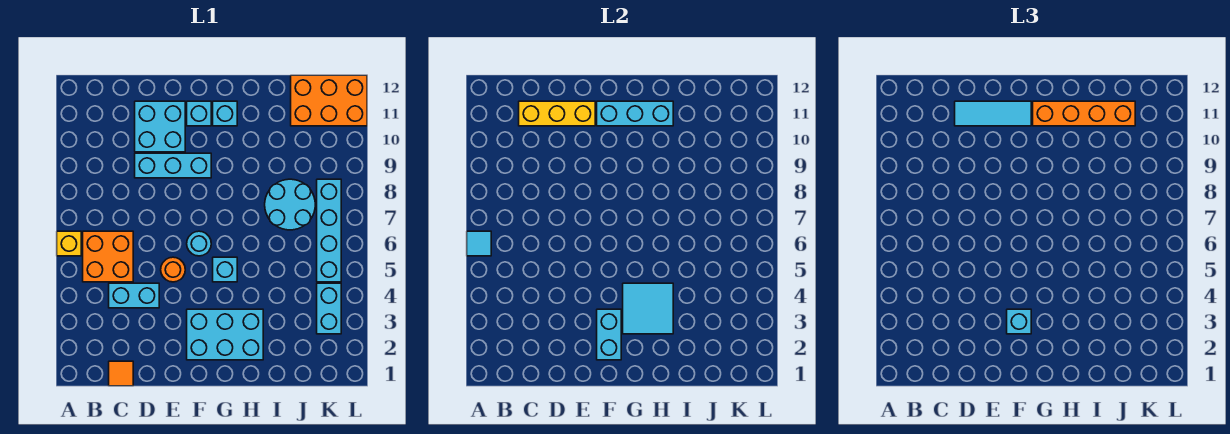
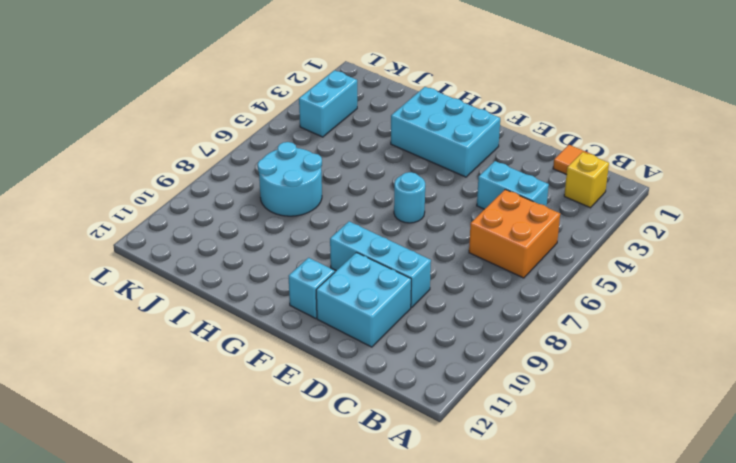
yellow brick B2 level 1 -> yellow brick A6 level 1
none -> orange round brick E5 level 1
none -> cyan brick G5 level 1
none -> cyan brick G11 level 1

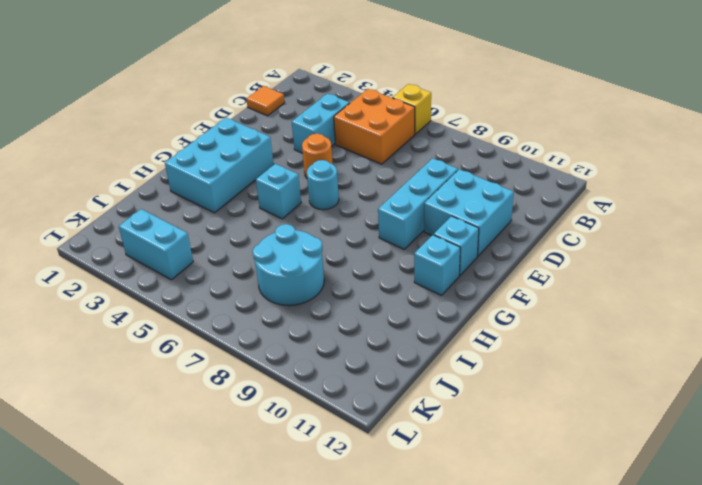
none -> orange brick J11:L12 level 1
none -> cyan brick K5:K8 level 1
none -> cyan tile A6 level 2

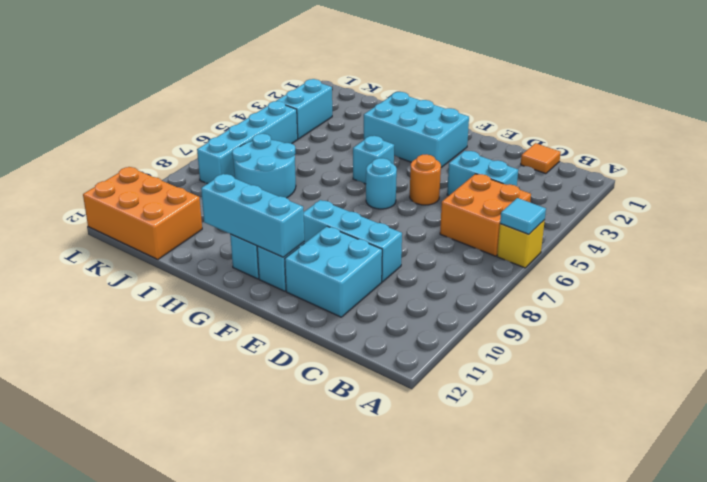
none -> yellow brick C11:E11 level 2
none -> cyan brick F2:F3 level 2
none -> cyan tile G3:H4 level 2

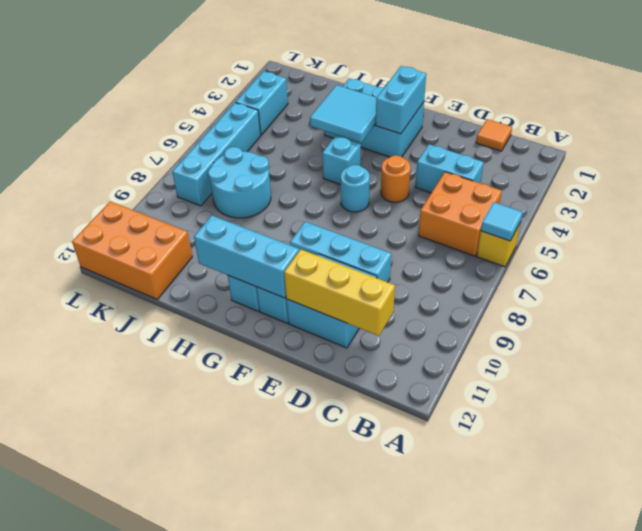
none -> cyan tile D11:F11 level 3
none -> cyan brick F3 level 3
none -> orange brick G11:J11 level 3

